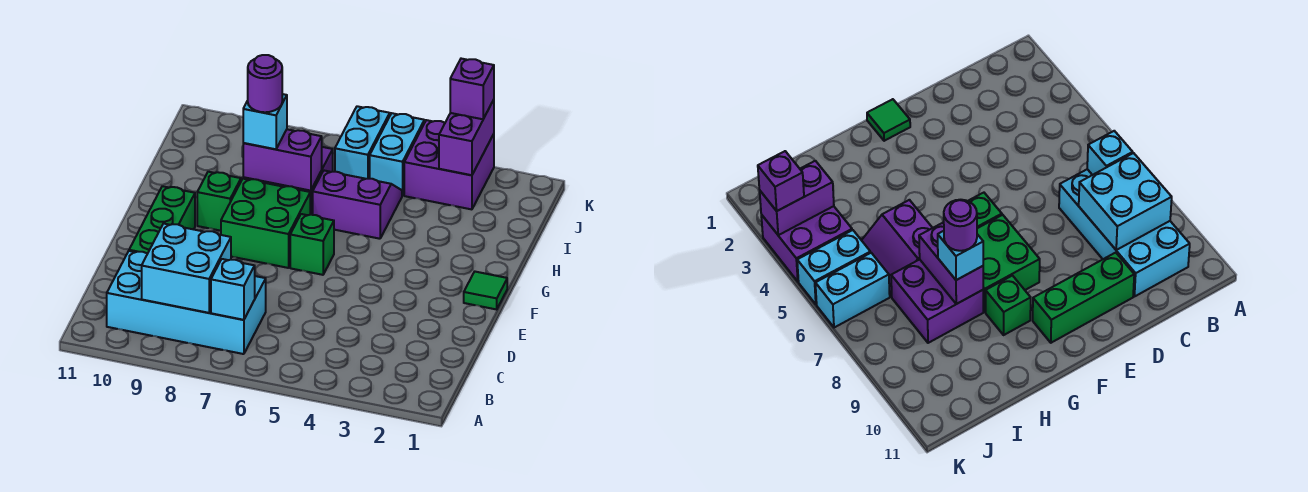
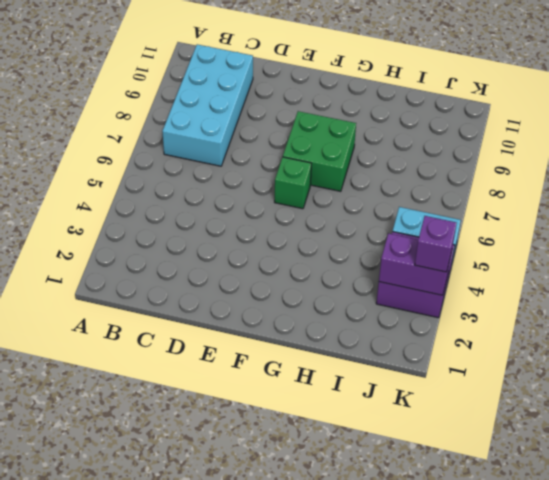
none -> green brick D10:F10 level 1
none -> green tile F1 level 1
none -> green brick G9 level 1

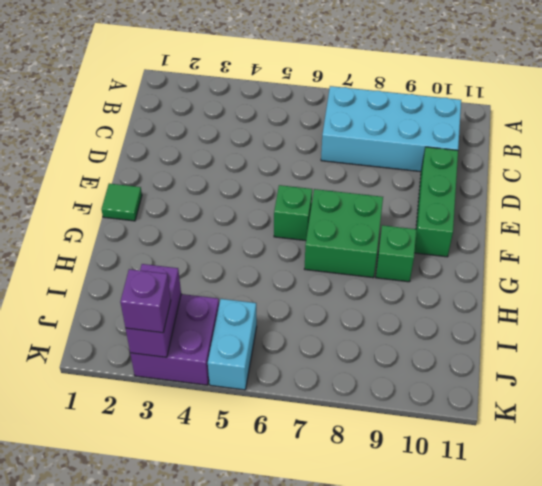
none -> purple slope H5:I6 level 1 top H
none -> purple brick H7:I8 level 1
none -> cyan brick J6:K6 level 1

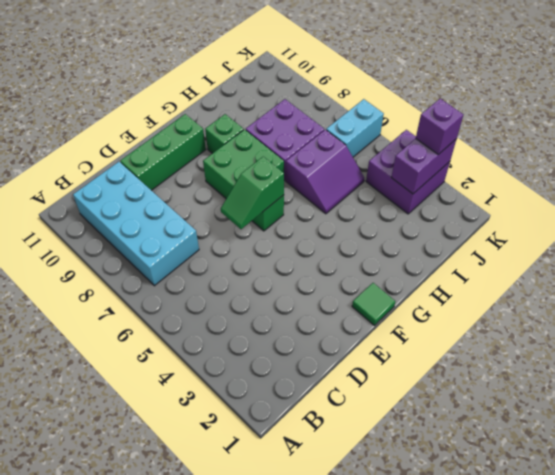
green slope E6:F6 level 2 top F -> none
purple slope H5:I6 level 1 top 6 -> purple slope H5:I6 level 1 top H
none -> cyan brick J5:K5 level 1
none -> cyan brick B7 level 2
none -> cyan brick B8:C9 level 2

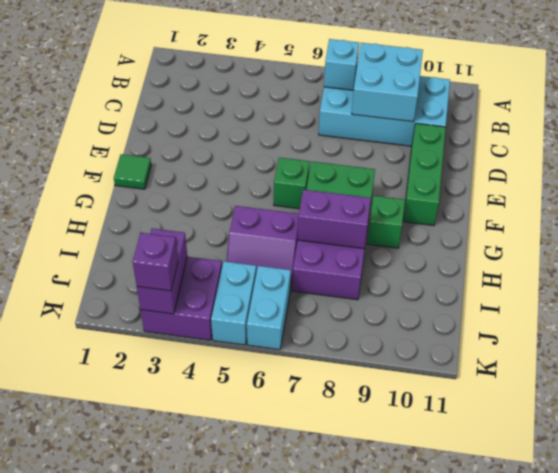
none -> cyan brick H8 level 3
none -> purple round brick H8 level 4

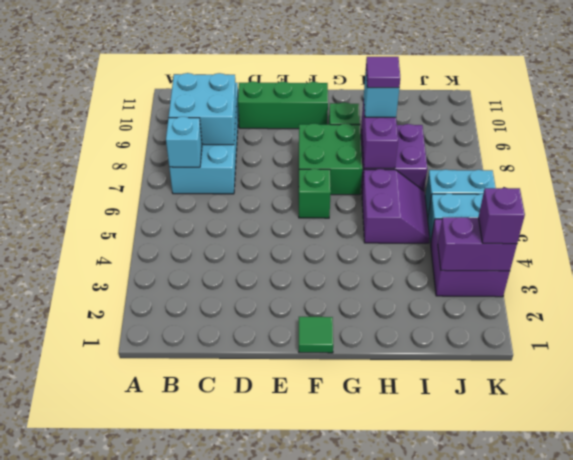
purple tile H8 level 4 -> purple round brick H8 level 4

